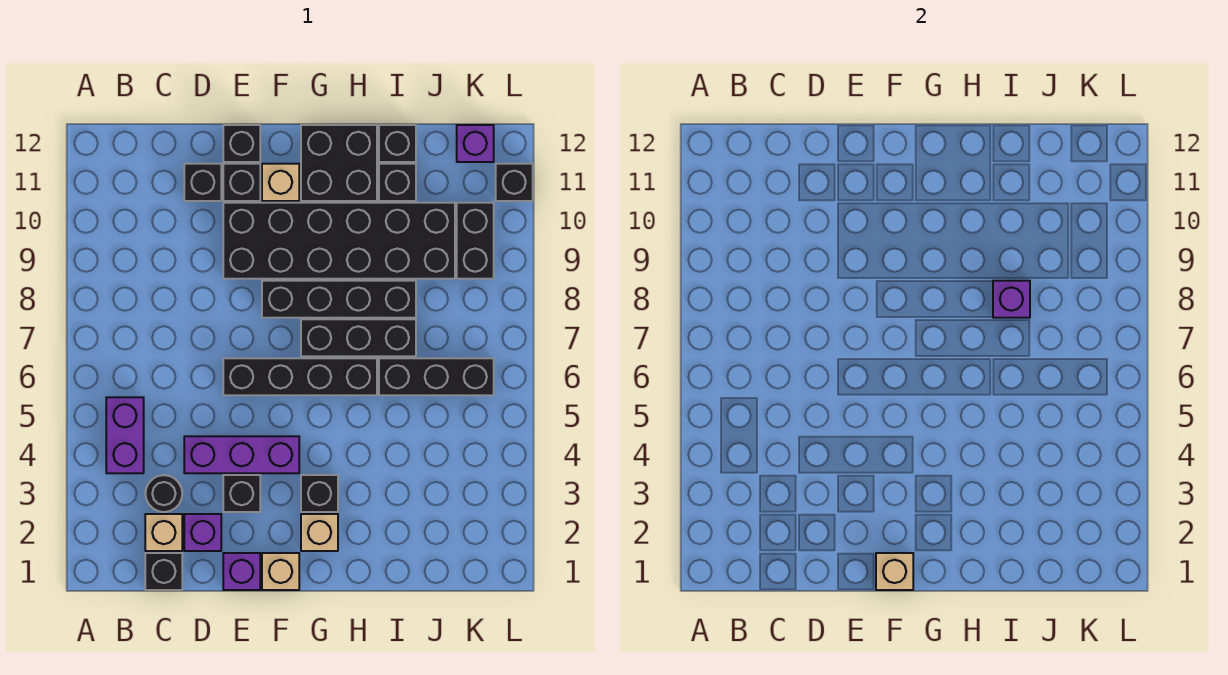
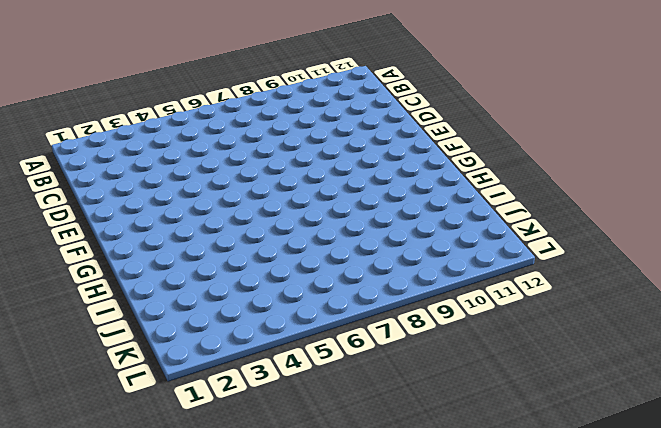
none -> purple brick B4:B5 level 1
none -> black brick C1 level 1
none -> tan brick C2 level 1

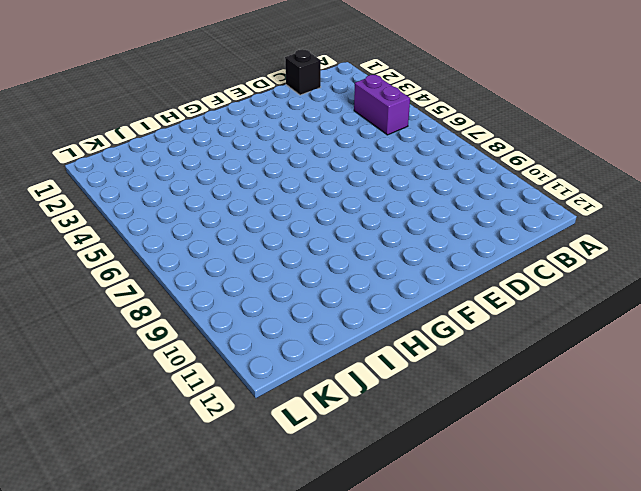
none -> tan brick C2 level 1
none -> black round brick C3 level 1
none -> purple brick D2 level 1

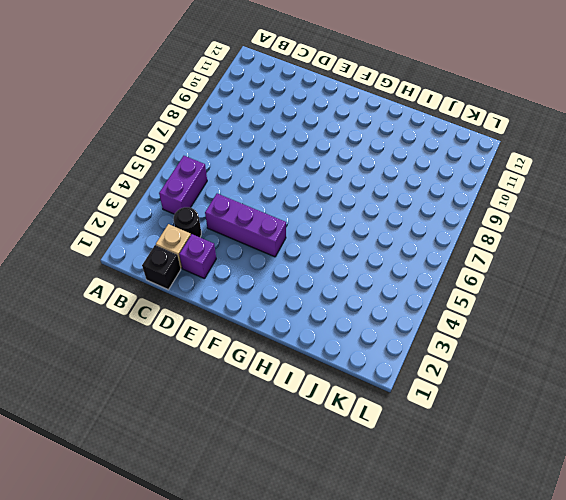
none -> black brick D11 level 1
none -> purple brick E1 level 1
none -> black brick E3 level 1

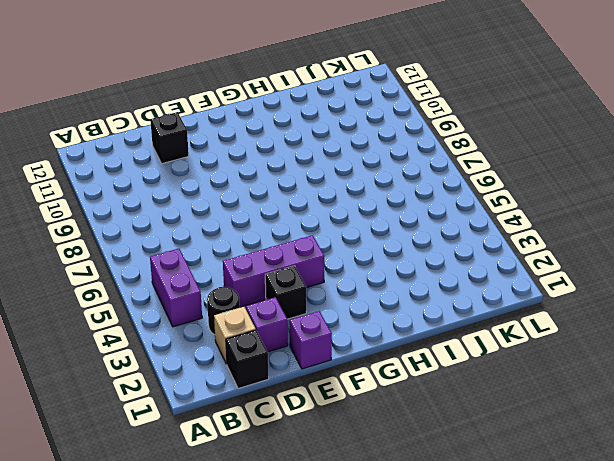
none -> black brick E6:H6 level 1
none -> black brick E9:J10 level 1
none -> black brick E11 level 1

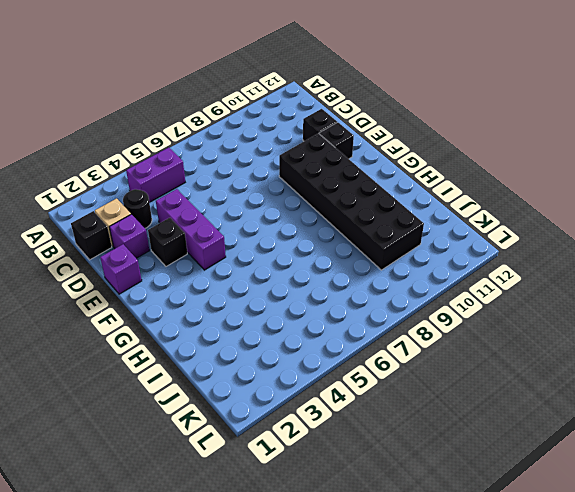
none -> black brick E6:H6 level 1
none -> black brick E12 level 1
none -> tan brick F1 level 1

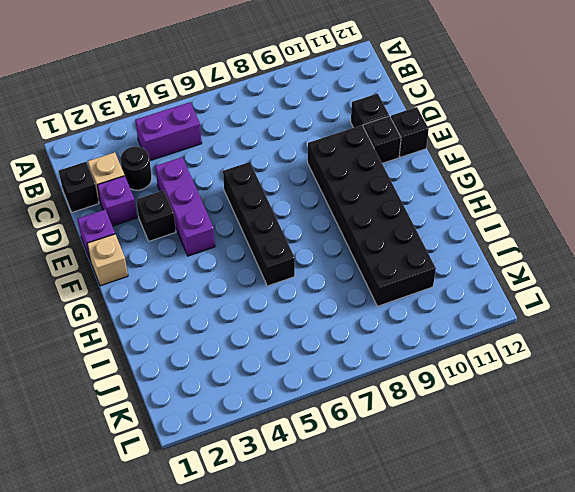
none -> black brick F8:I8 level 1
none -> tan brick F11 level 1
none -> tan brick G2 level 1

